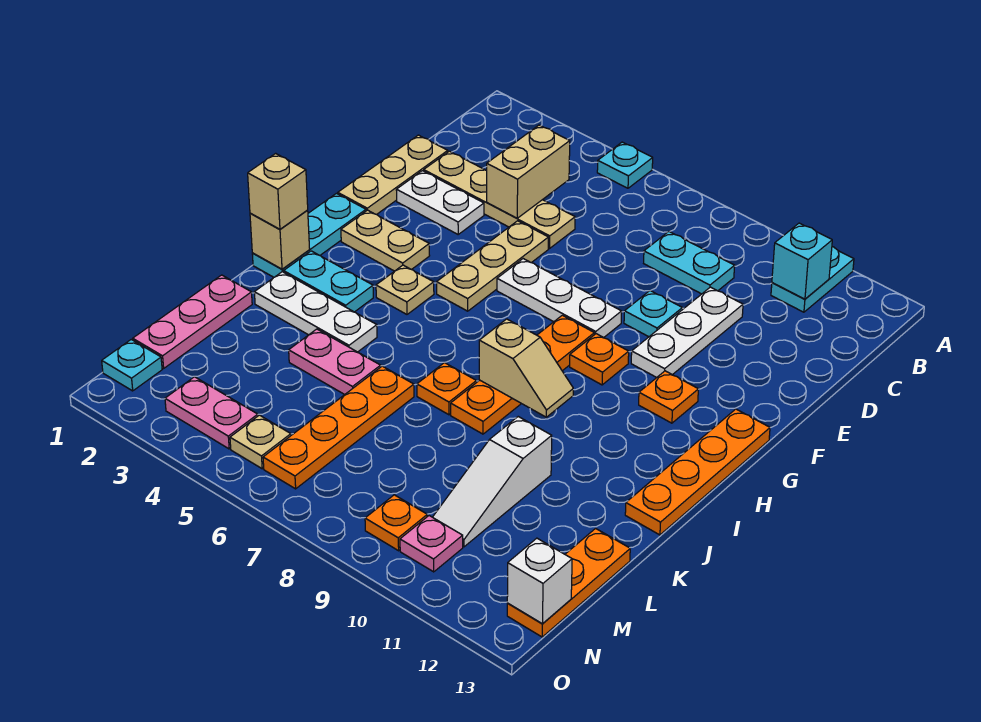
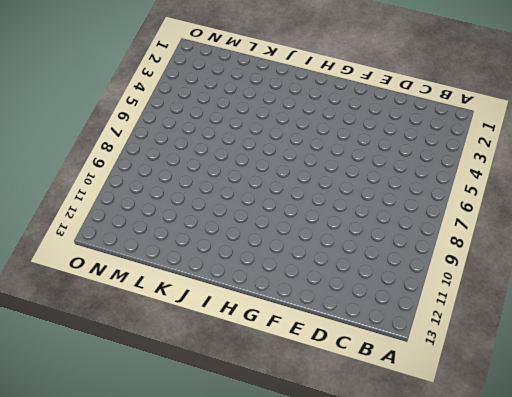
none -> cyan plate A5 level 1
none -> cyan plate A11:B11 level 1
none -> cyan plate C8:C9 level 1
none -> tan plate D1:F1 level 1

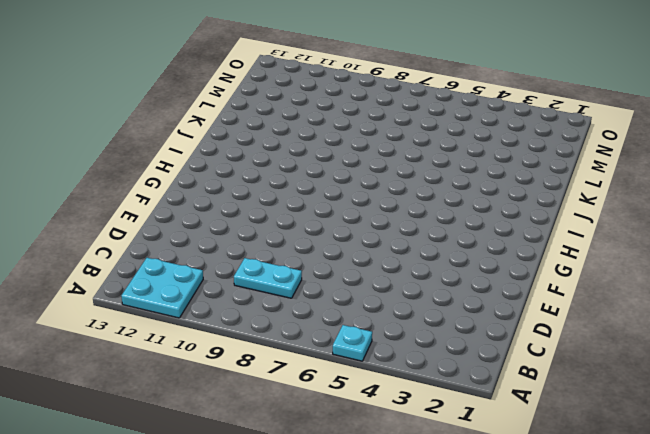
cyan plate A11:B12 level 1 -> cyan plate A11:B11 level 1
none -> tan plate D1:F1 level 1
none -> tan plate D2:D5 level 1
none -> white plate D10:F10 level 1
none -> white plate E2:E3 level 1

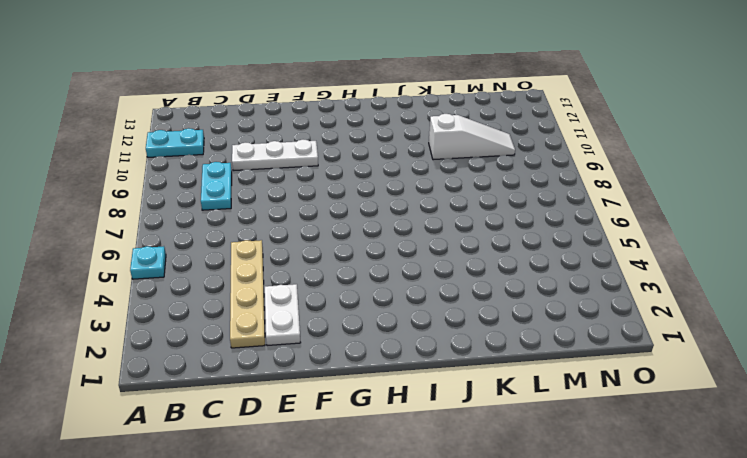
none -> tan plate D1:F1 level 1
none -> tan plate E5:G5 level 1
none -> cyan plate E9 level 1
none -> white plate F6:F8 level 1

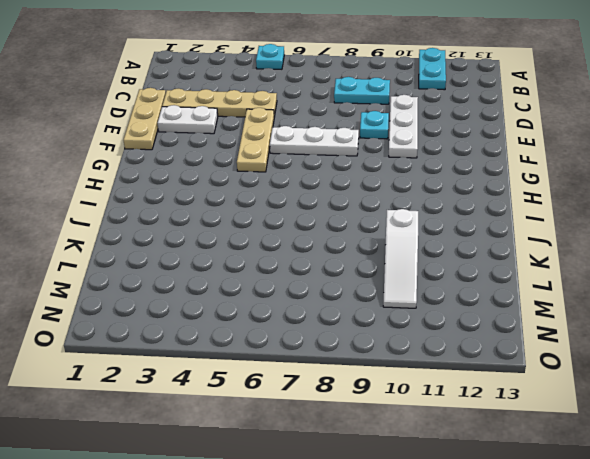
none -> cyan plate G1:I1 level 1
none -> tan plate G2:G3 level 1
none -> orange plate G8:J8 level 1
none -> orange plate G9 level 1

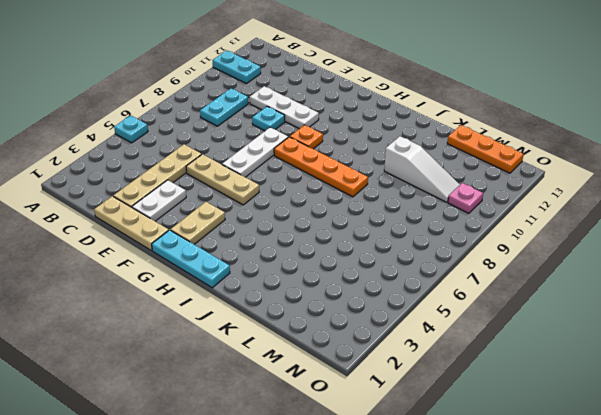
none -> orange plate G11 level 1
none -> orange plate G13:J13 level 1
none -> tan plate H4 level 1
none -> cyan plate I2:I3 level 1

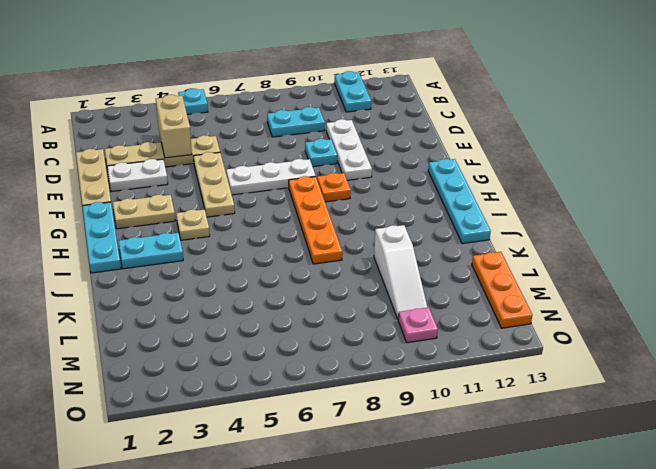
cyan plate G13:J13 level 1 -> orange plate G13:J13 level 1
none -> orange plate G11 level 1
none -> white plate J2:J4 level 1
none -> orange plate J7 level 1
none -> pink plate K1:M1 level 1

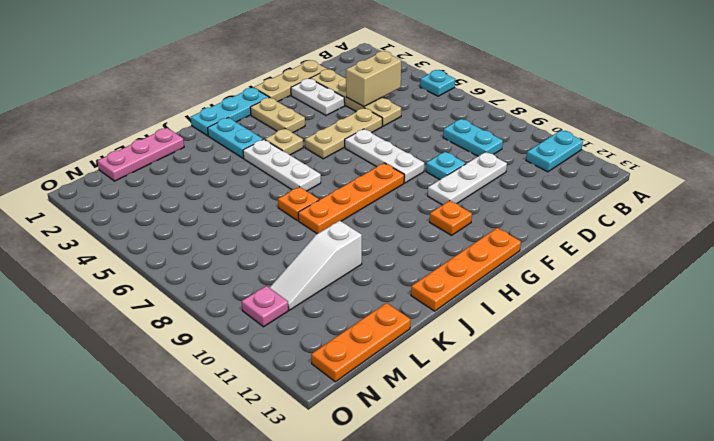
white plate I4:I6 level 1 -> white plate J2:J4 level 1
none -> orange plate G9 level 1
none -> pink plate K4:K5 level 1
none -> orange plate K6:N6 level 1
none -> cyan plate N1 level 1

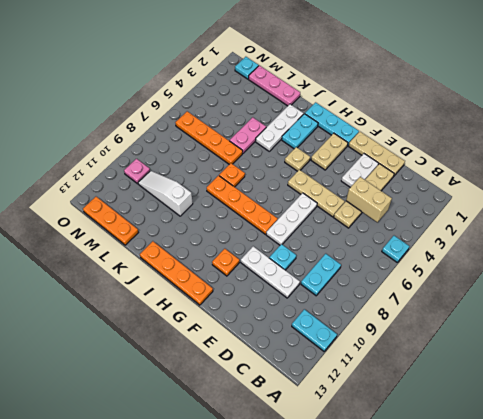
none -> orange plate G9 level 1
none -> pink plate N3:N4 level 1
none -> tan plate N5 level 1
none -> orange plate N9 level 1

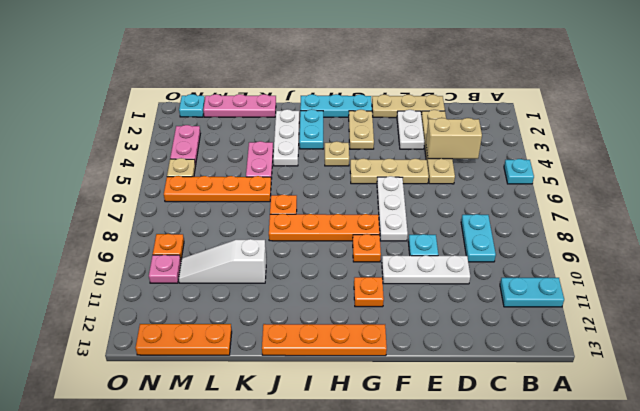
none -> cyan brick B11 level 2
none -> tan brick I1 level 2
none -> tan slope I8:I9 level 2 top 8
none -> white brick N13 level 2

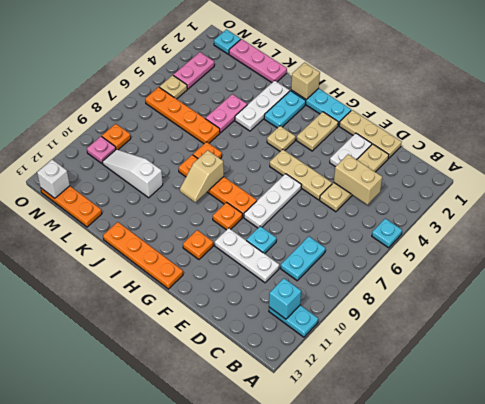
none -> tan brick I1 level 3

